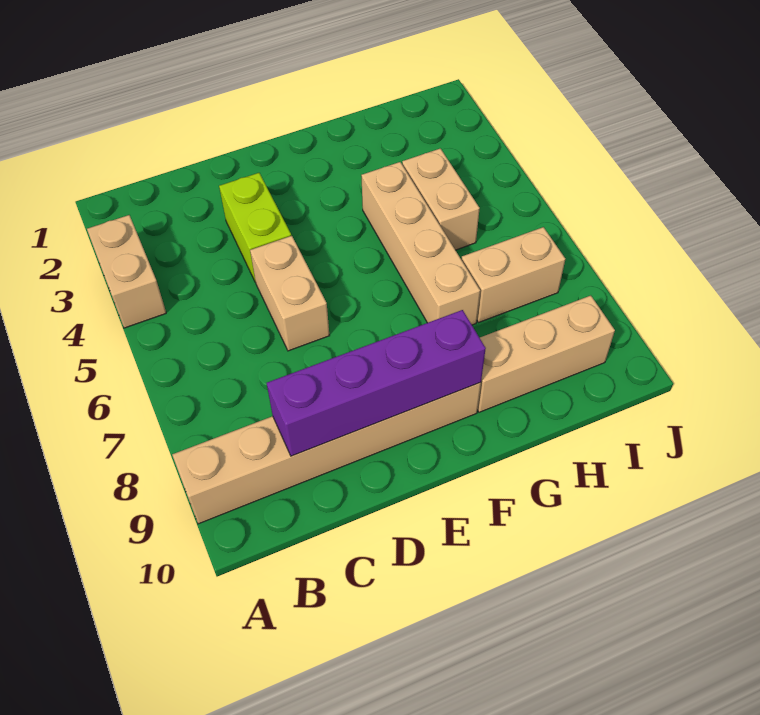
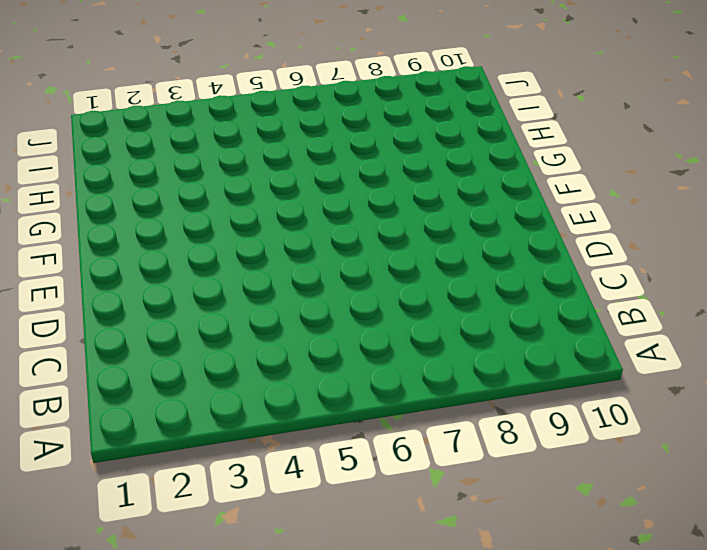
none -> tan brick A3:A4 level 1
none -> tan brick A9:F9 level 1

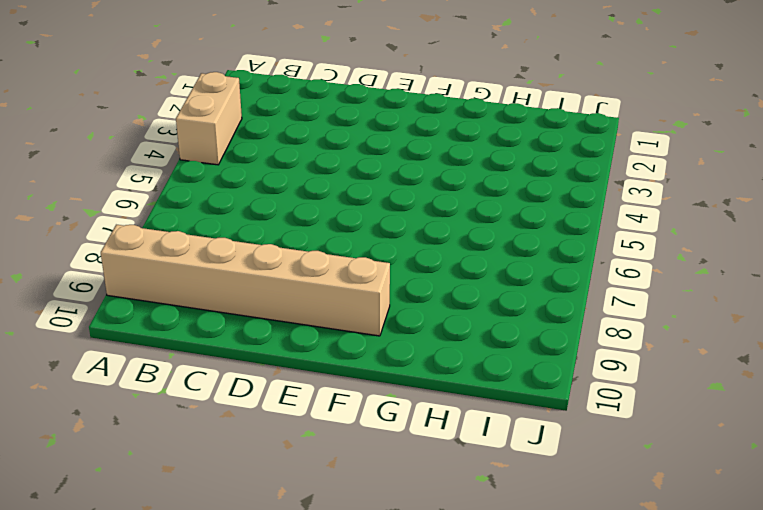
none -> lime brick D3:D4 level 1
none -> tan brick D5:D6 level 1

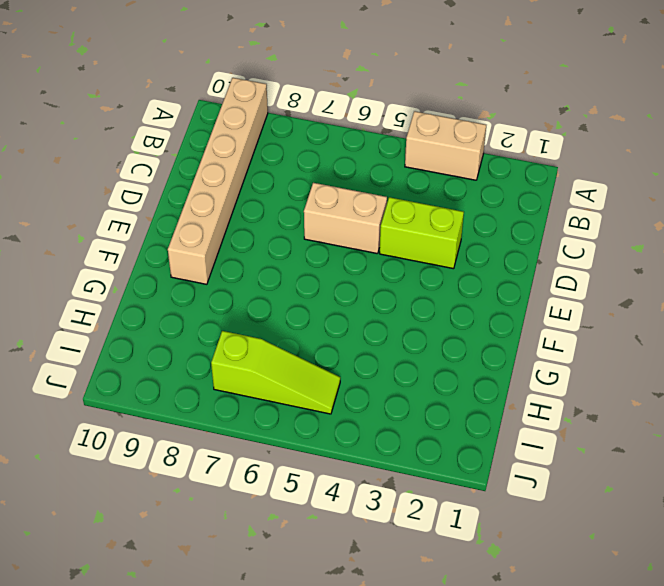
lime slope I5:I7 level 1 top 7 -> tan brick H7:I7 level 1
none -> tan brick G4:G7 level 1
none -> tan brick G9:I9 level 1

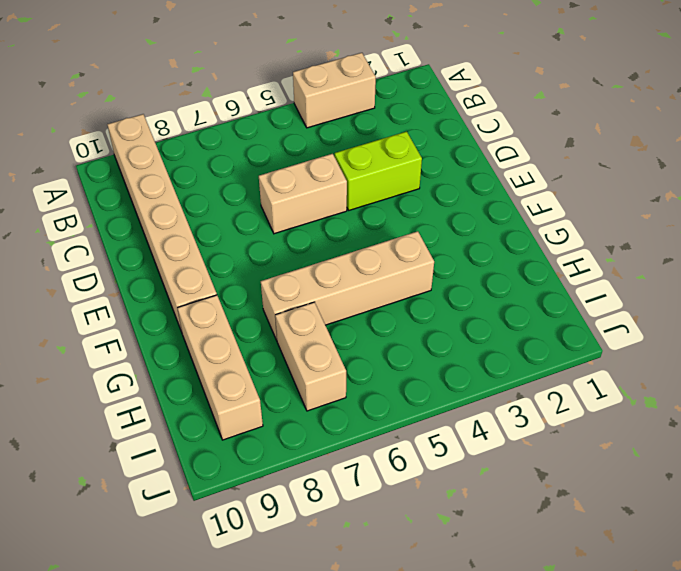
none -> tan brick H4:H5 level 1
none -> purple brick C9:F9 level 2

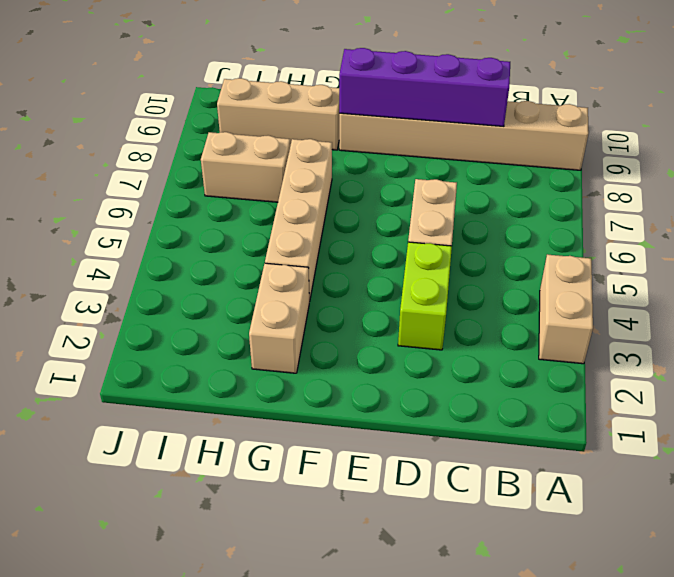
tan brick G2:G3 level 1 -> tan brick H4:H5 level 1

